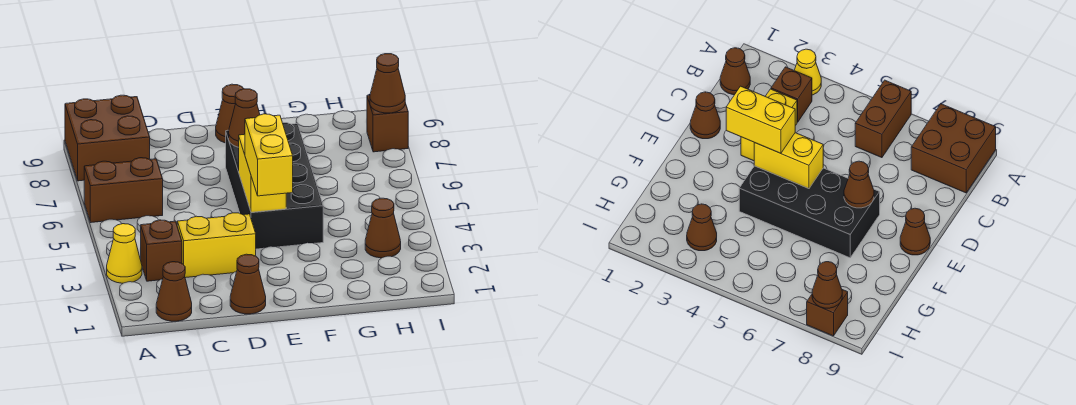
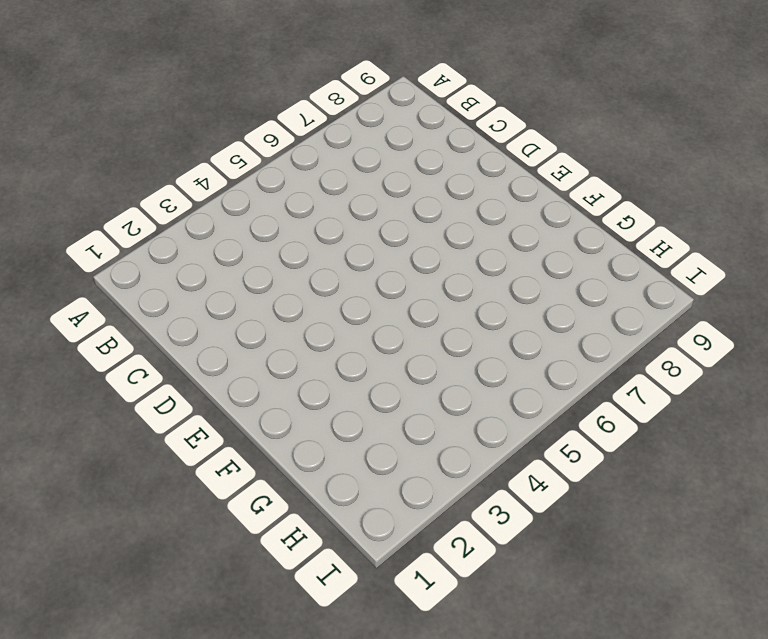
none -> yellow cone A3 level 1
none -> brown brick A6:B6 level 1
none -> brown brick A8:B9 level 1

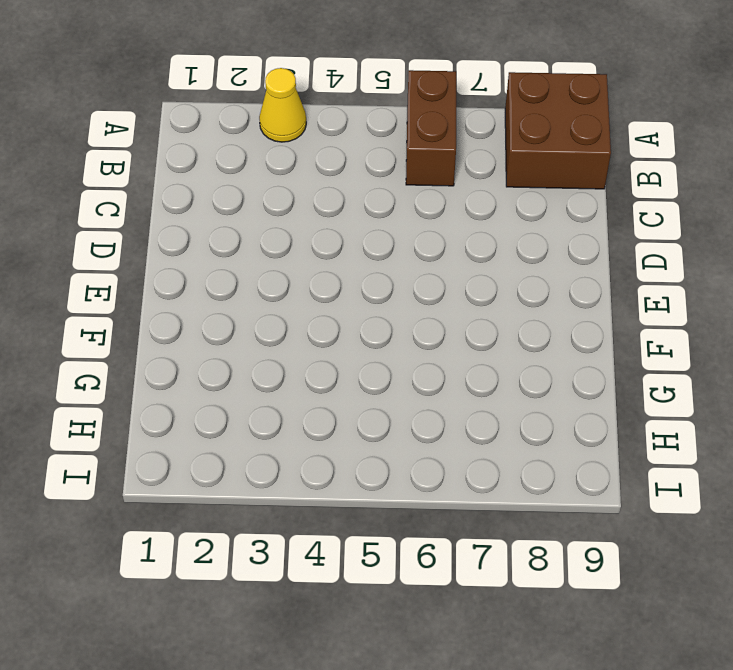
none -> brown cone B1 level 1
none -> brown brick B3 level 1
none -> yellow brick C3:D3 level 1

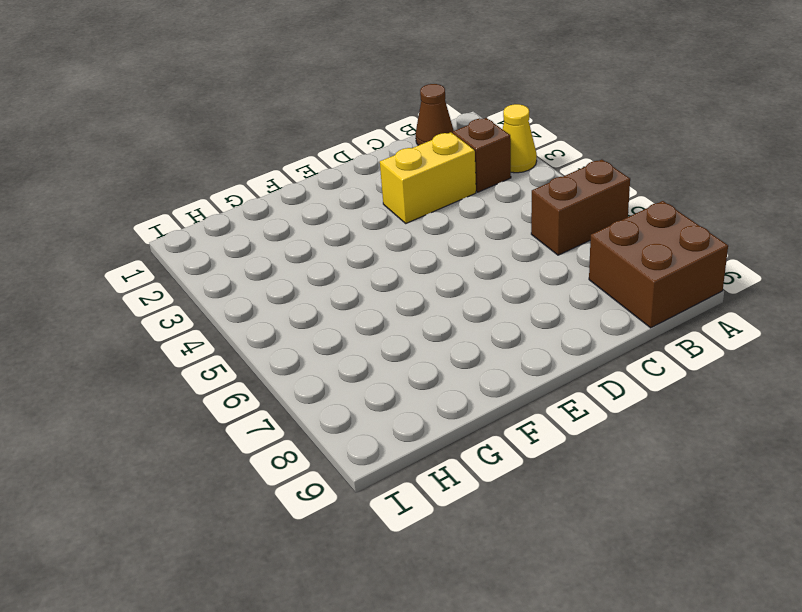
none -> brown cone D1 level 1
none -> black brick E4:F7 level 1
none -> brown cone E9 level 1

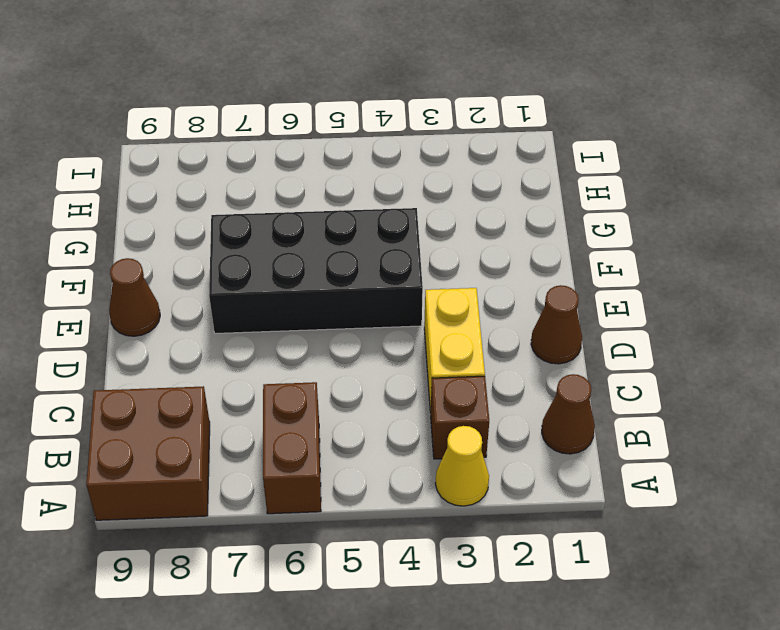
none -> brown cone H3 level 1
none -> brown brick I8 level 1
none -> yellow brick E4:E5 level 2

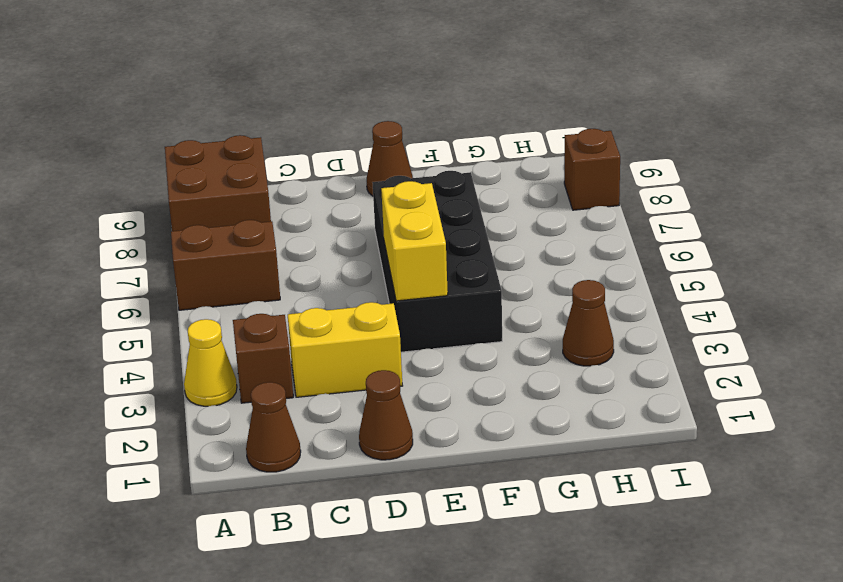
none -> brown cone E7 level 2
none -> brown cone I8 level 2
none -> yellow brick E3:E4 level 3

